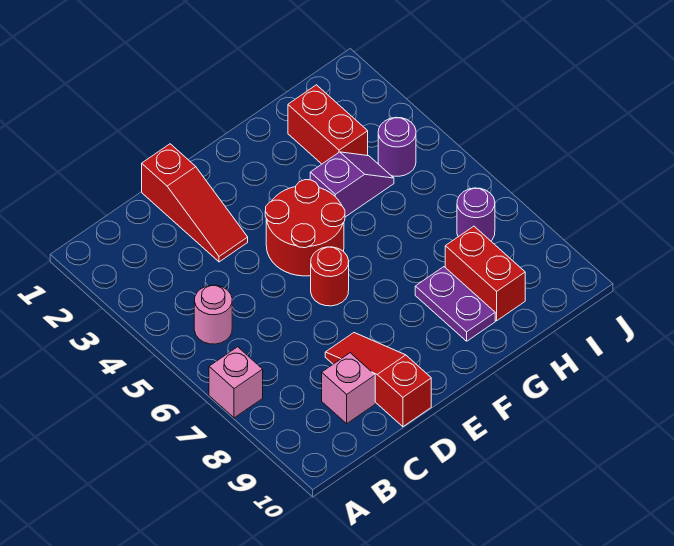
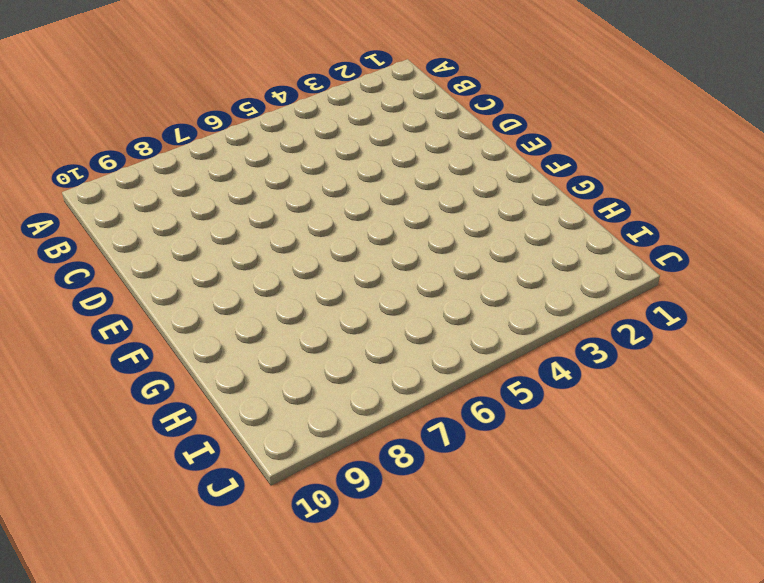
none -> pink brick A7 level 1
none -> pink round brick B5 level 1
none -> pink brick C9 level 1

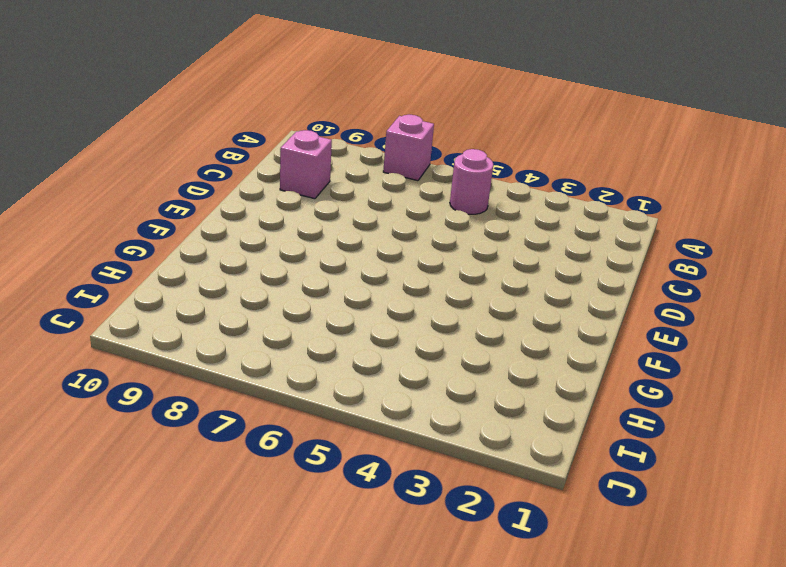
none -> red slope D1:D3 level 1 top 1
none -> red slope D8:D10 level 1 top 10
none -> red round brick E4:F5 level 1

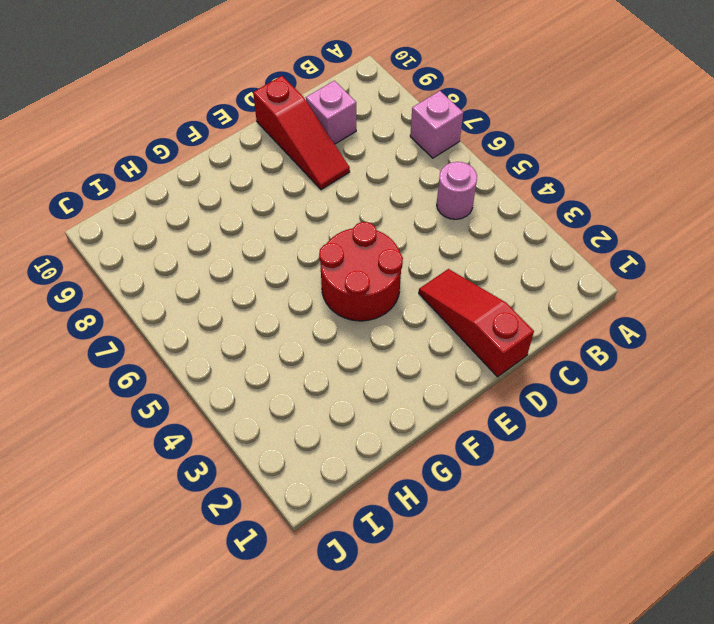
none -> red round brick E6 level 1
none -> purple slope G4:H4 level 1 top G
none -> purple plate G8:G9 level 1

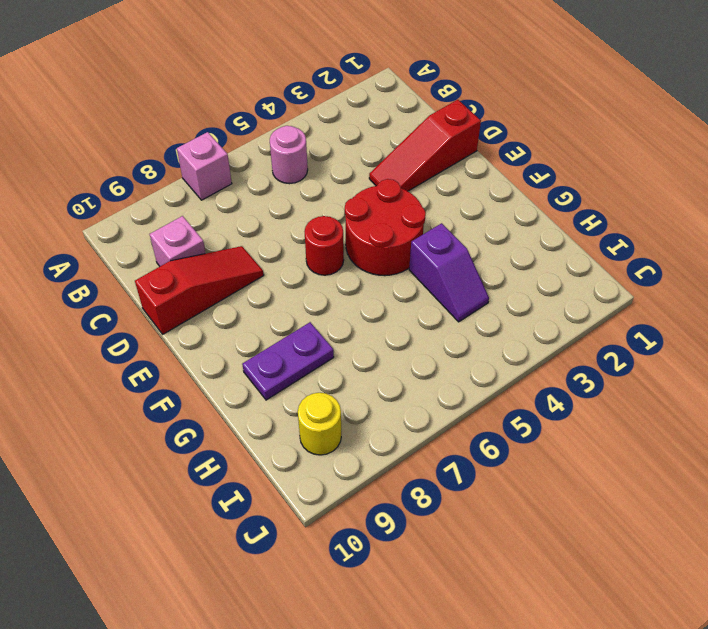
yellow round brick I9 level 1 -> none
none -> red brick H2:H3 level 1
none -> red brick H8:H9 level 1
none -> purple round brick I4 level 1

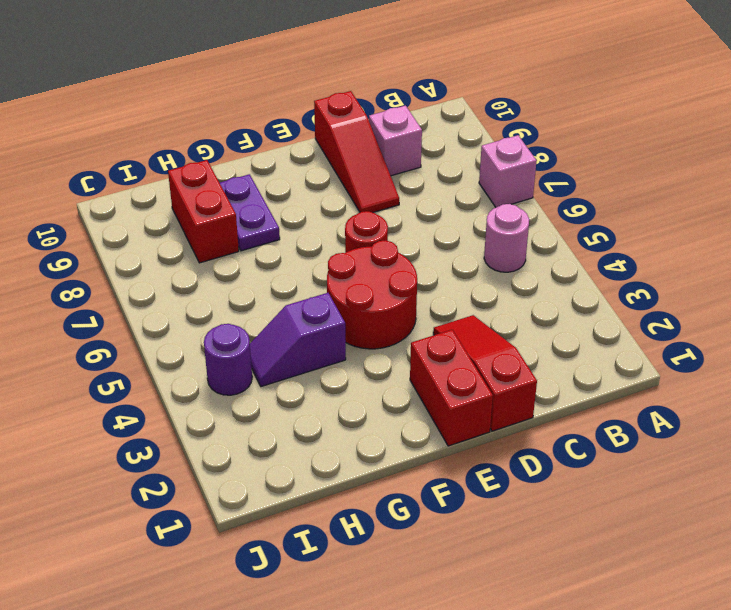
red brick E1:E2 level 1 -> red brick H2:H3 level 1
none -> purple round brick I7 level 1

